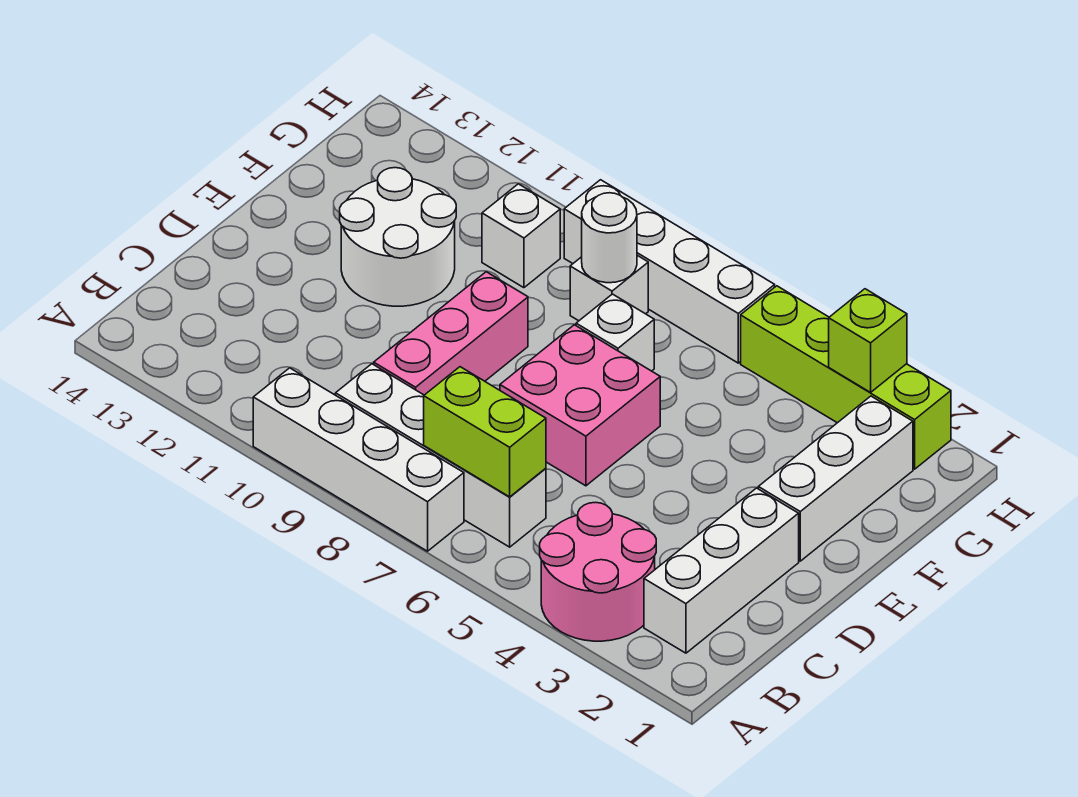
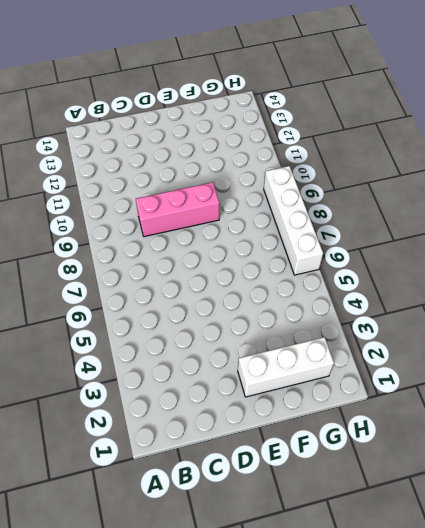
none -> pink round brick A3:B4 level 1
none -> white brick A7:A10 level 1
none -> white brick B2:D2 level 1

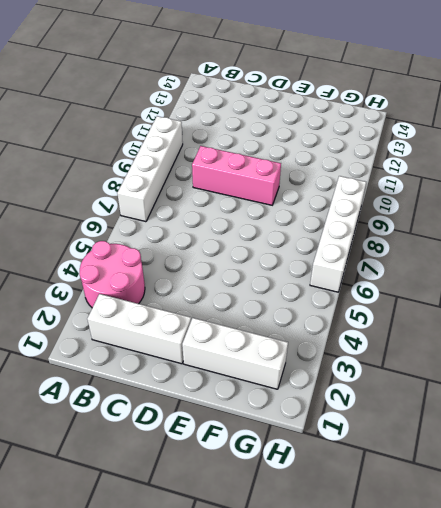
none -> white brick B6:B9 level 1
none -> pink brick D6:E7 level 1
none -> white round brick E11:F12 level 1

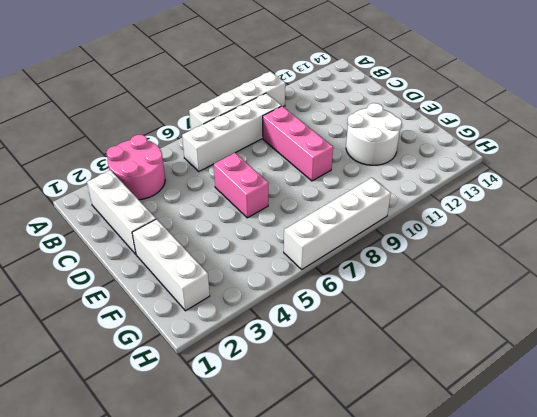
pink brick D6:E6 level 1 -> pink brick D6:E7 level 1
none -> white brick F7 level 1
none -> white brick G8 level 1
none -> white brick G10 level 1

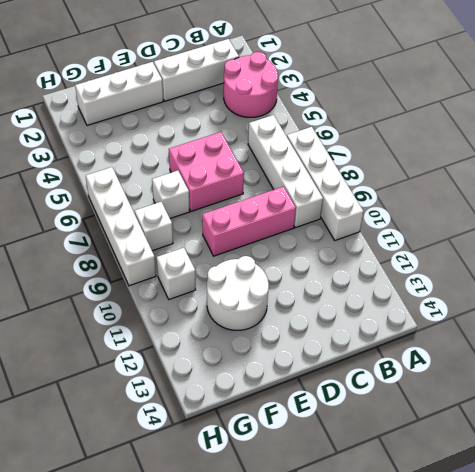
none -> lime brick H2:H5 level 1
none -> lime brick B6:B7 level 2
none -> white round brick G8 level 2

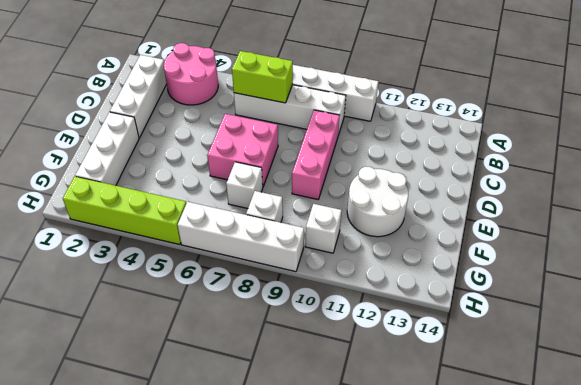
none -> white round brick G8 level 2
none -> lime brick H3 level 2

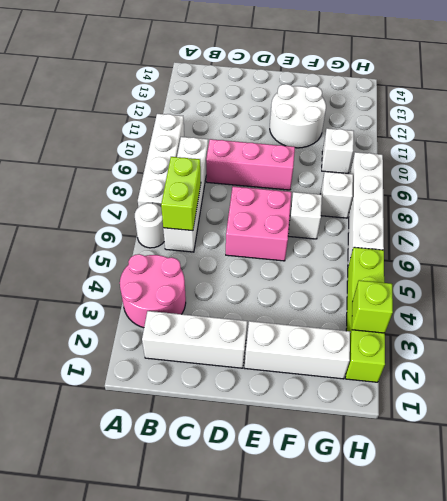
white round brick A6 level 1 -> white round brick G8 level 2

